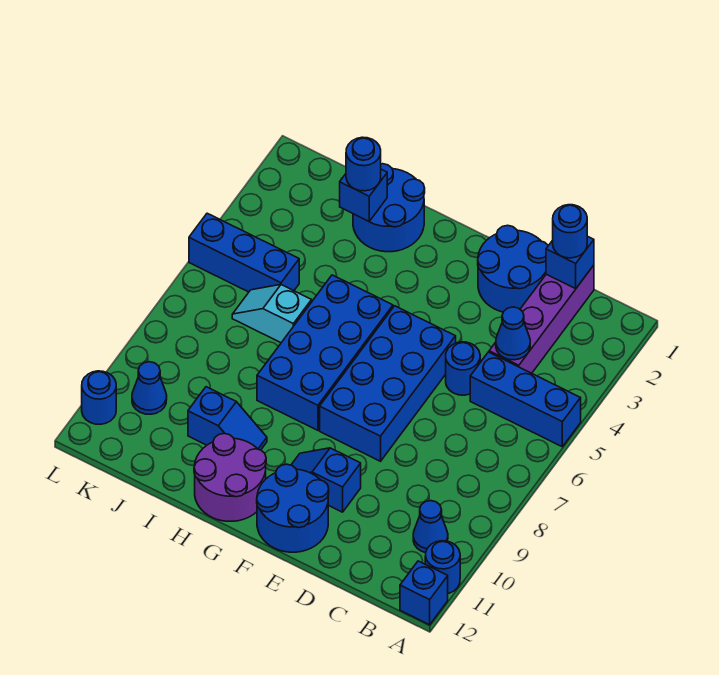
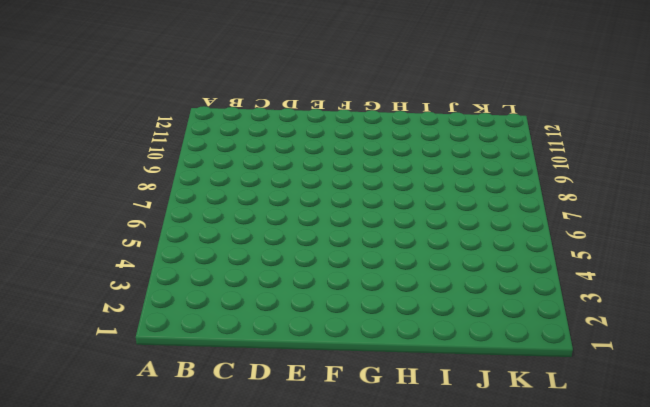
none -> blue brick A5:C5 level 1
none -> blue round brick A11 level 1
none -> blue brick A12 level 1

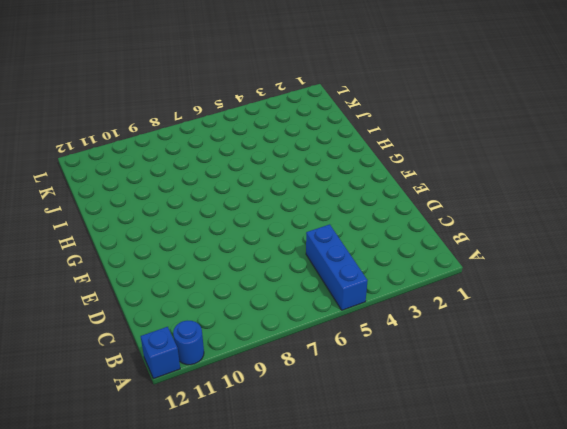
none -> blue cone B10 level 1
none -> purple brick C1:C4 level 1
none -> blue round brick D1:E2 level 1

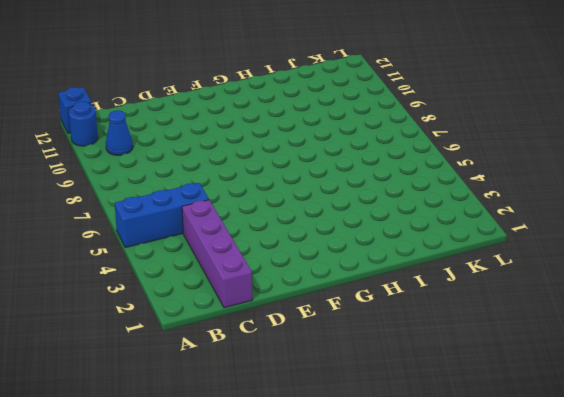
none -> blue round brick D1:E2 level 1
none -> blue round brick D5 level 1
none -> blue brick E5:F8 level 1

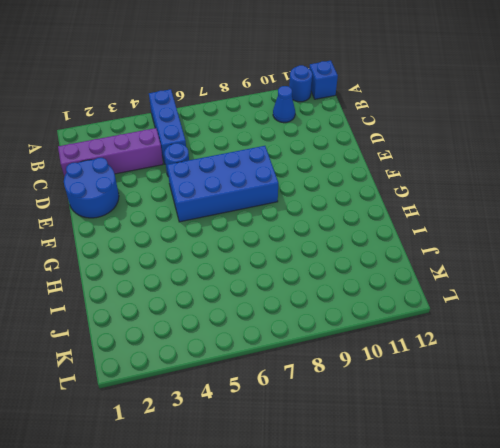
none -> blue slope E10:F10 level 1 top E
none -> blue round brick E11:F12 level 1
none -> blue brick G5:H8 level 1

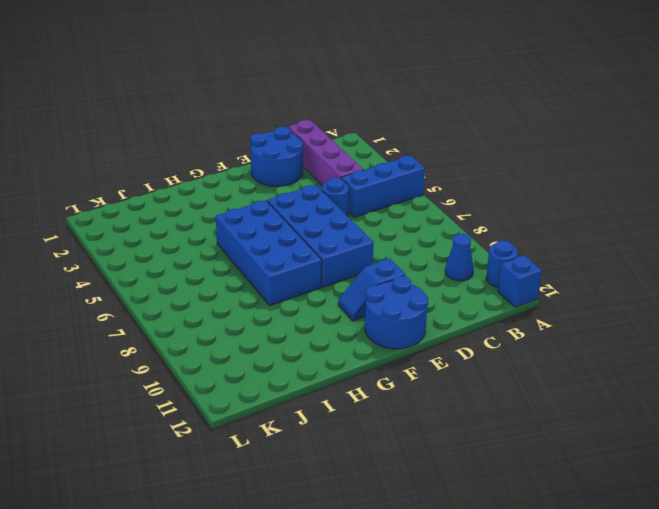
none -> purple round brick G11:H12 level 1
none -> blue round brick H1:I2 level 1
none -> blue slope H10:I10 level 1 top I

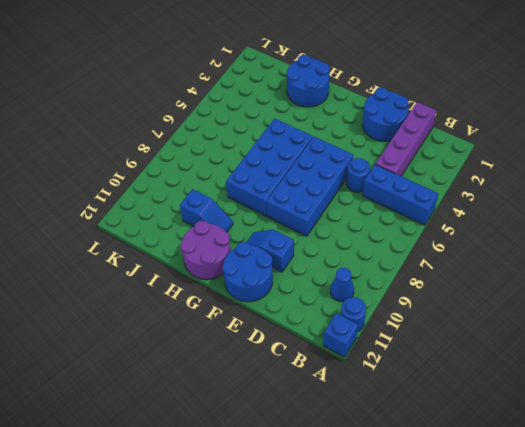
none -> cyan slope I6:J6 level 1 top I
none -> blue brick J5:L5 level 1
none -> blue cone K10 level 1

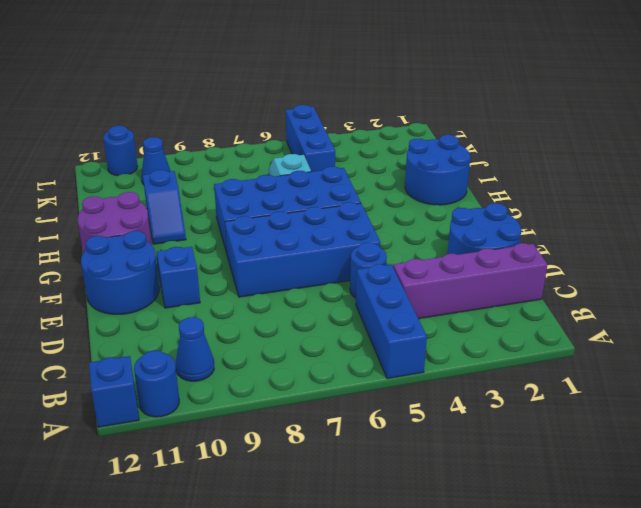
none -> blue brick C1 level 2
none -> blue cone C4 level 2
none -> blue brick I2 level 2

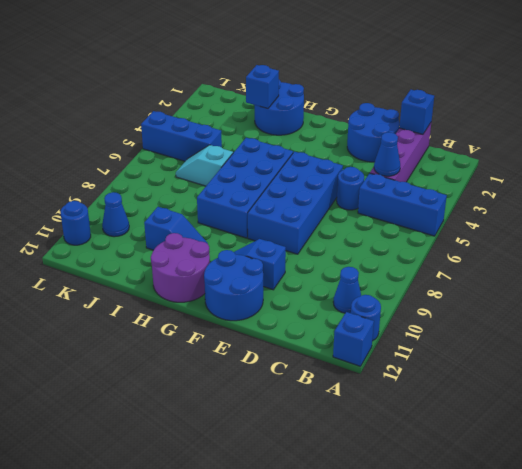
none -> blue round brick C1 level 3
none -> blue round brick I2 level 3

